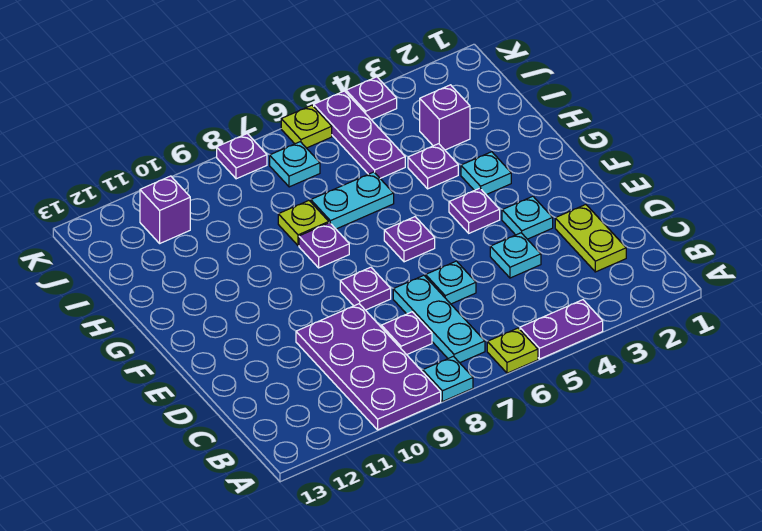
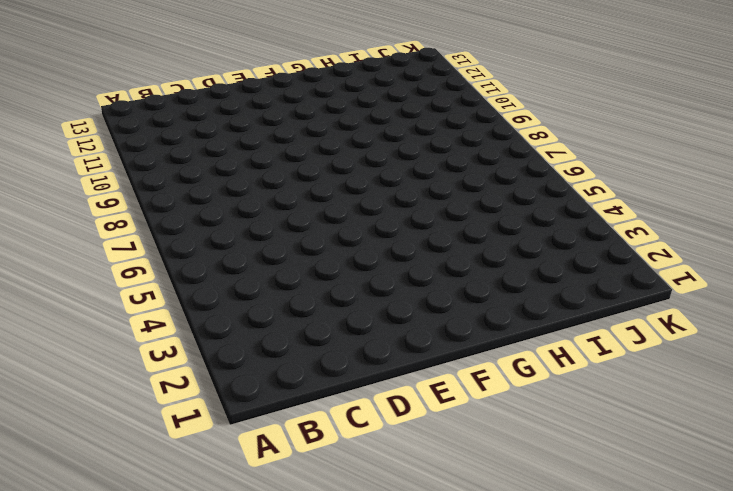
none -> purple plate A4:A5 level 1
none -> lime plate A6 level 1
none -> cyan plate A8 level 1

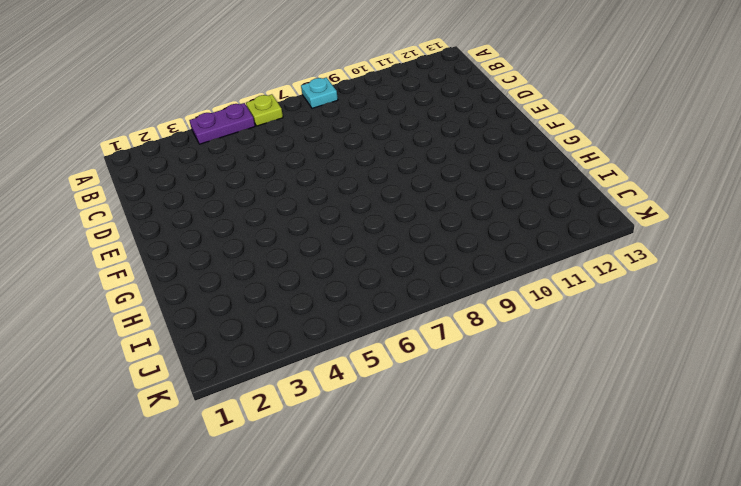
none -> purple plate A9:D10 level 1
none -> cyan plate B7:D7 level 1
none -> lime plate C2:D2 level 1

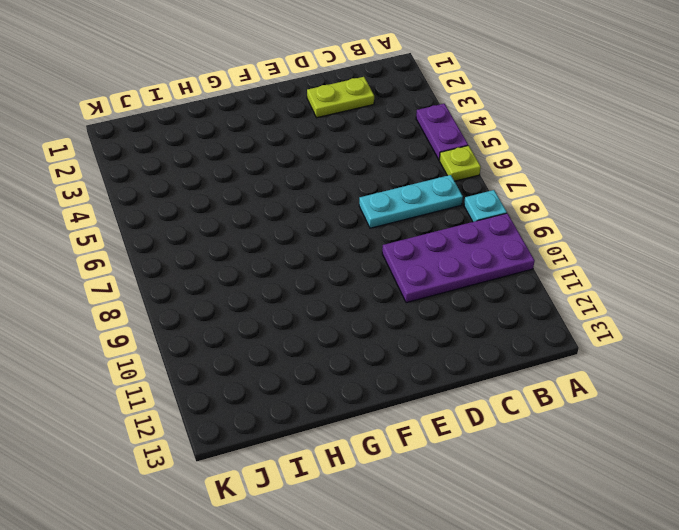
none -> purple plate C8 level 1
none -> cyan plate D4 level 1
none -> cyan plate D6 level 1

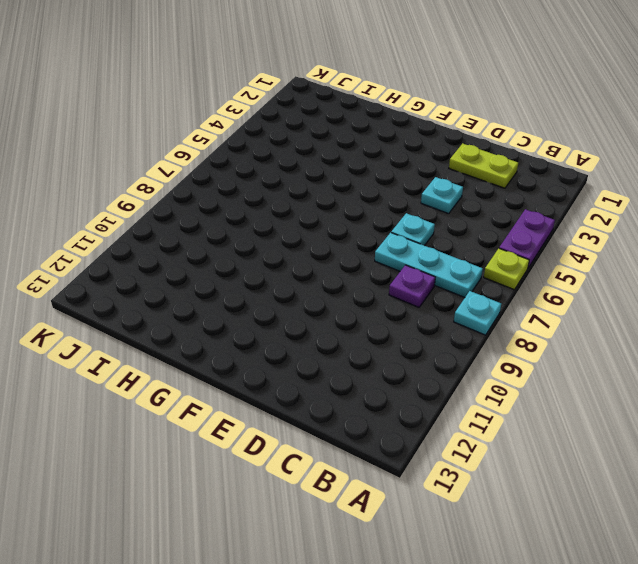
none -> purple plate A9:D10 level 1
none -> cyan plate E3 level 1
none -> purple plate E8 level 1

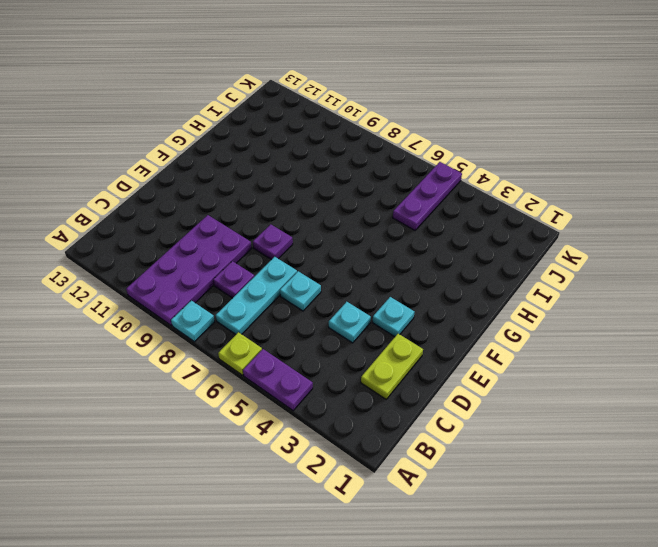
none -> purple plate F4 level 1
none -> purple plate F6 level 1
none -> cyan plate G3 level 1

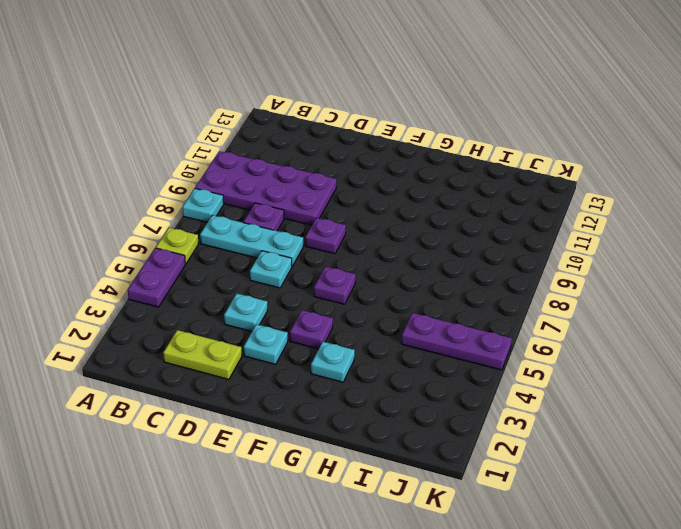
none -> purple plate G8 level 1
none -> purple plate H4 level 1
none -> cyan plate H6:H7 level 1

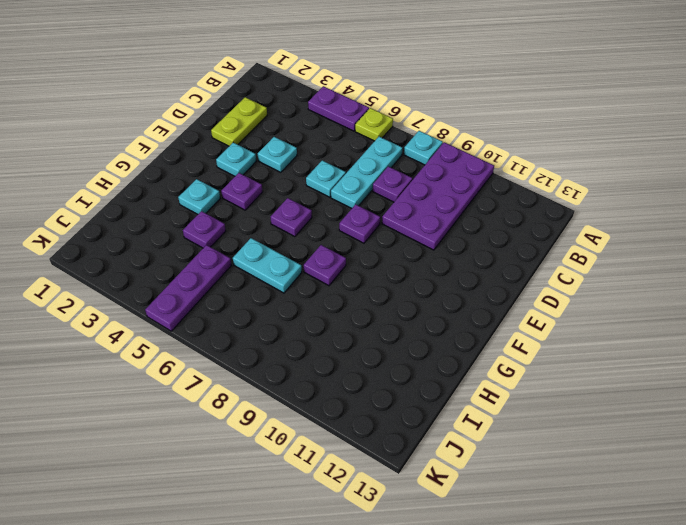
none -> lime plate H8 level 1
none -> purple brick I3 level 1
none -> cyan plate J7 level 1

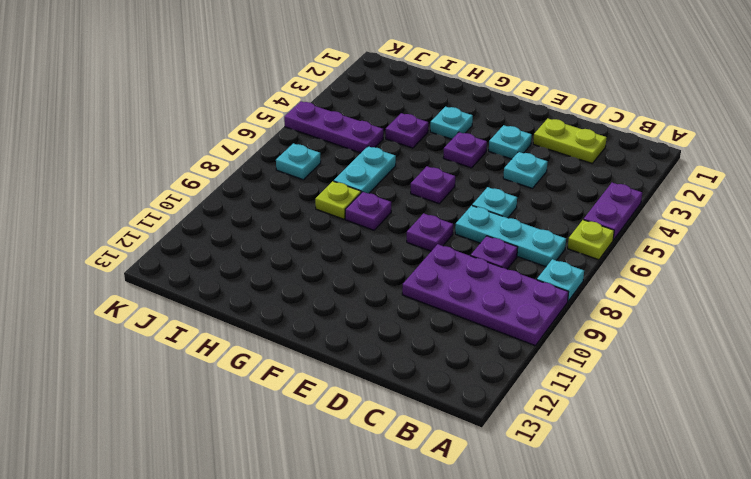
none -> purple brick I3 level 1
none -> purple brick J11 level 1
none -> purple plate K4 level 1

